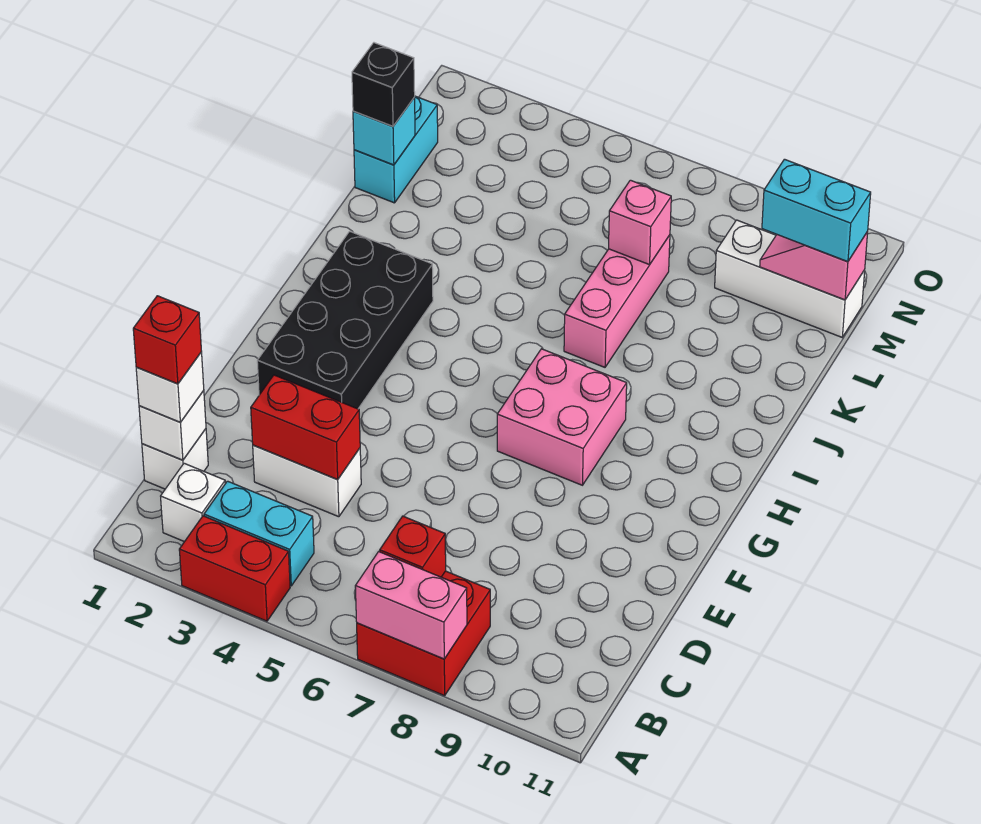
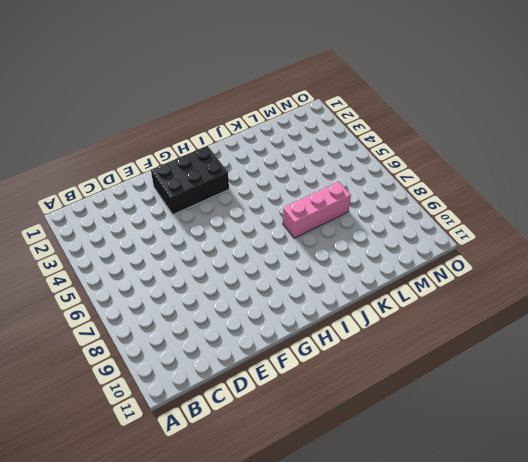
black brick F2:H3 level 1 -> black brick F2:I3 level 1
none -> red brick A3:A4 level 1
none -> red brick A7:B8 level 1
none -> white brick B2 level 1

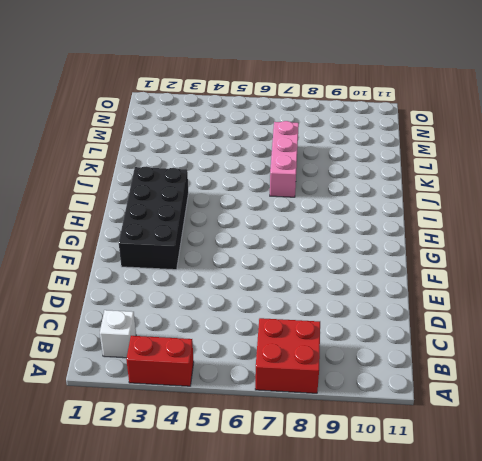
none -> cyan brick B3:B4 level 1
none -> white brick C1 level 1
none -> white brick D3:D4 level 1

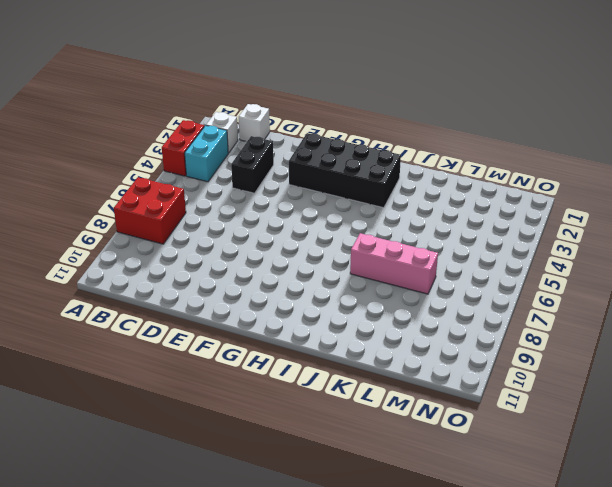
black brick D3:D4 level 1 -> white brick D3:D4 level 1
none -> pink brick G7:H8 level 1
none -> cyan brick L1:M1 level 1
none -> white brick M9:M11 level 1

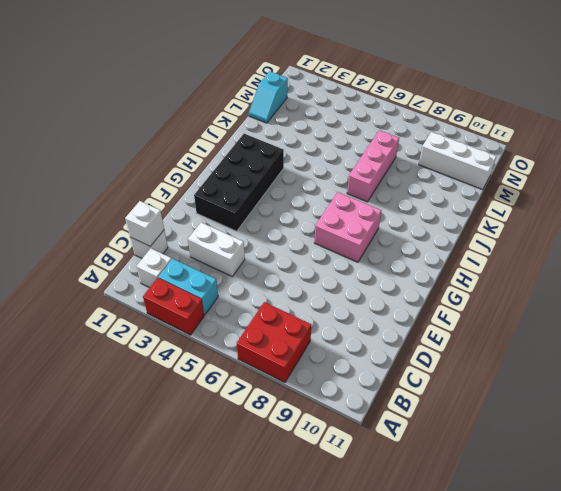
cyan slope L1:M1 level 1 top M -> cyan brick L1:M1 level 1
none -> pink brick A7:A8 level 2
none -> red brick B7 level 2
none -> red brick D3:D4 level 2

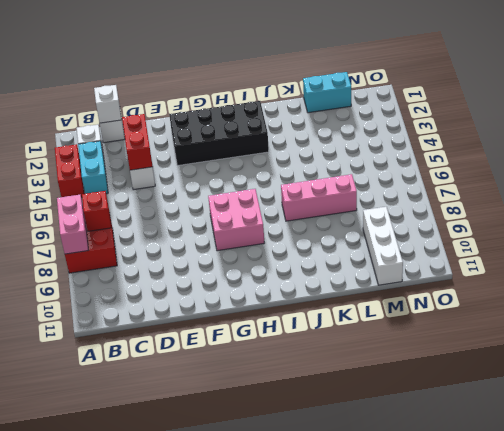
none -> cyan brick L1 level 2
none -> pink brick L7 level 2
none -> pink slope M10:M11 level 2 top 11

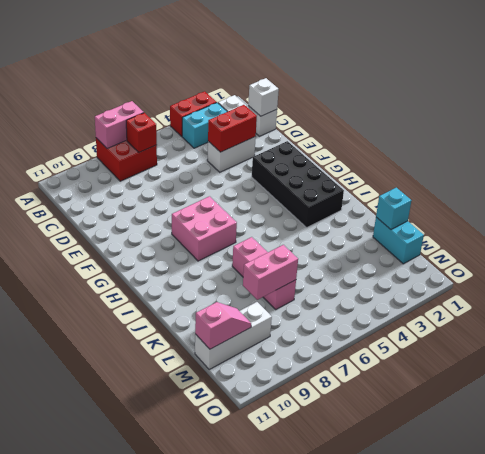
pink brick L7:L8 level 2 -> pink brick L7 level 2
none -> white brick C1 level 3
none -> black brick L1 level 3
none -> cyan brick M10:M11 level 3

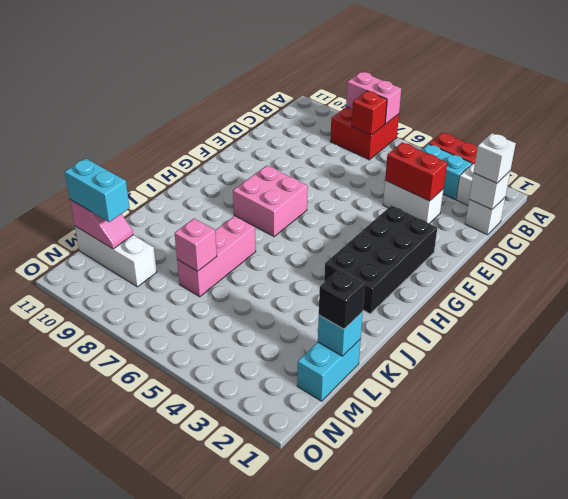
none -> red brick C1 level 4

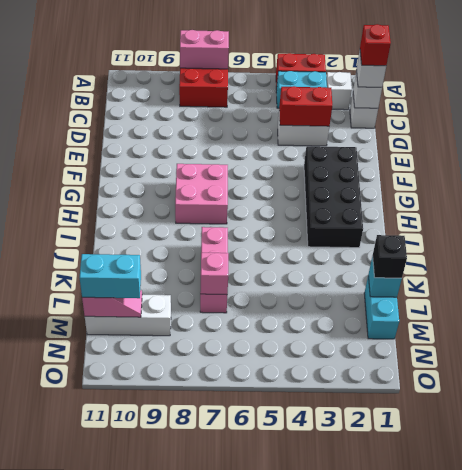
none -> red brick B7 level 2

